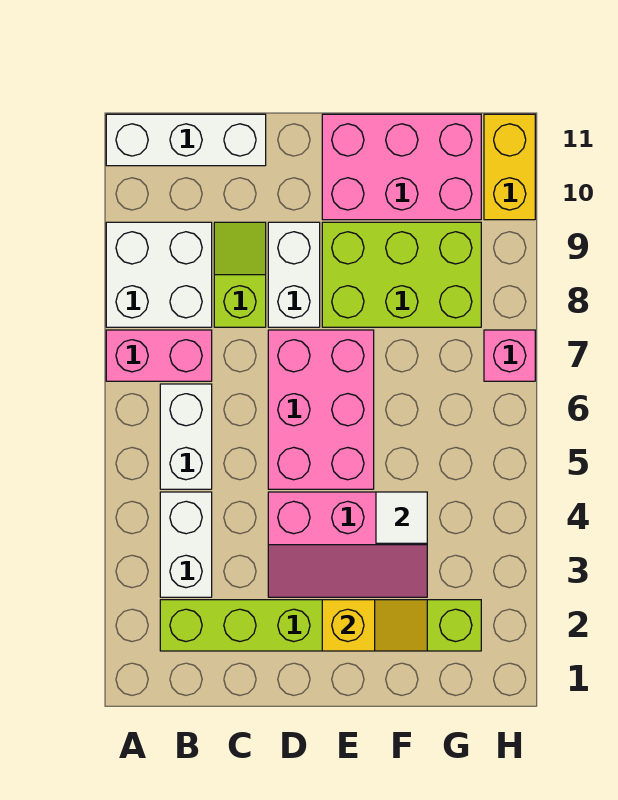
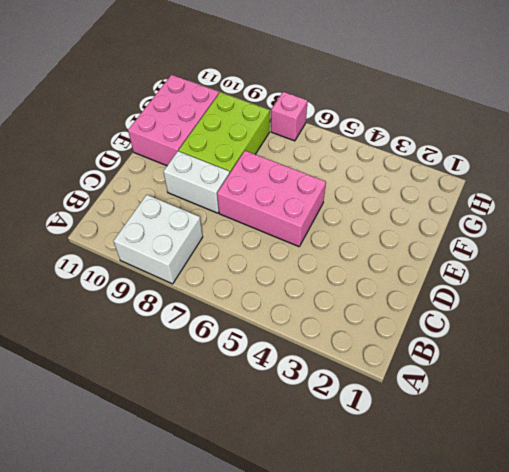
none -> pink brick A7:B7 level 1
none -> white brick A11:C11 level 1
none -> lime brick B2:G2 level 1

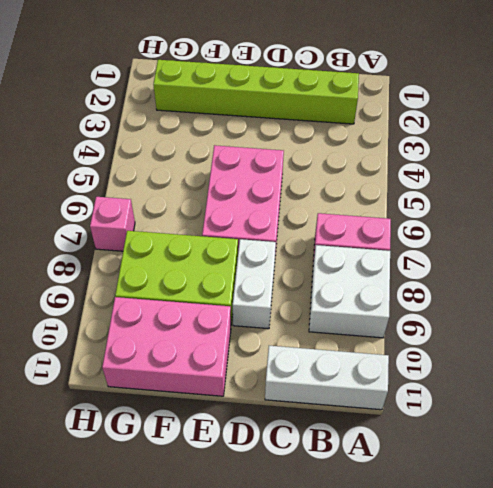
none -> white brick B3:B4 level 1
none -> white brick B5:B6 level 1
none -> lime slope C8:C9 level 1 top 8

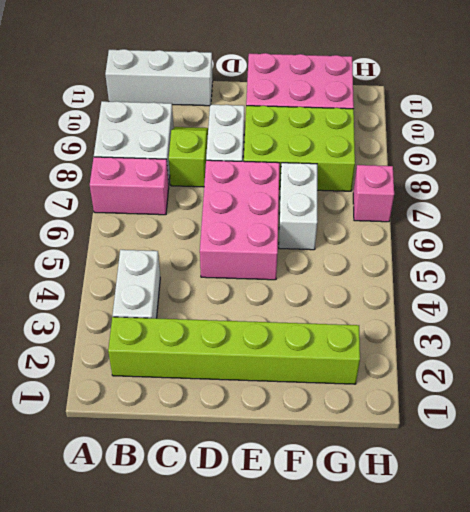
white brick F6:F7 level 1 -> white brick B5:B6 level 1
none -> pink slope D3:F4 level 1 top 4
none -> yellow brick H10:H11 level 1
none -> yellow slope E2:F2 level 2 top E

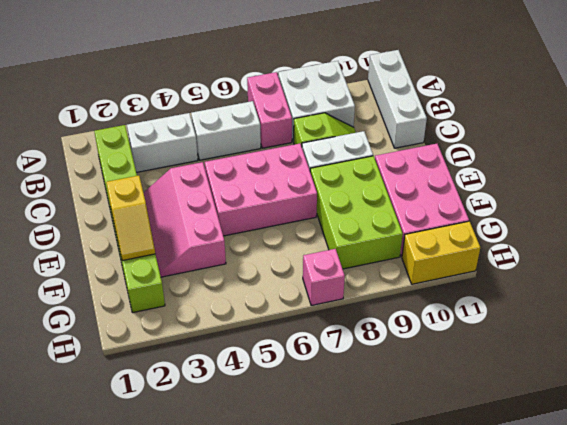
none -> white tile F4 level 2

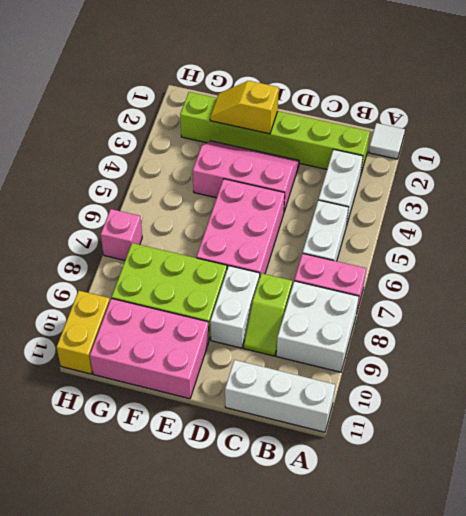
white tile A1 level 1 -> white tile F4 level 2

